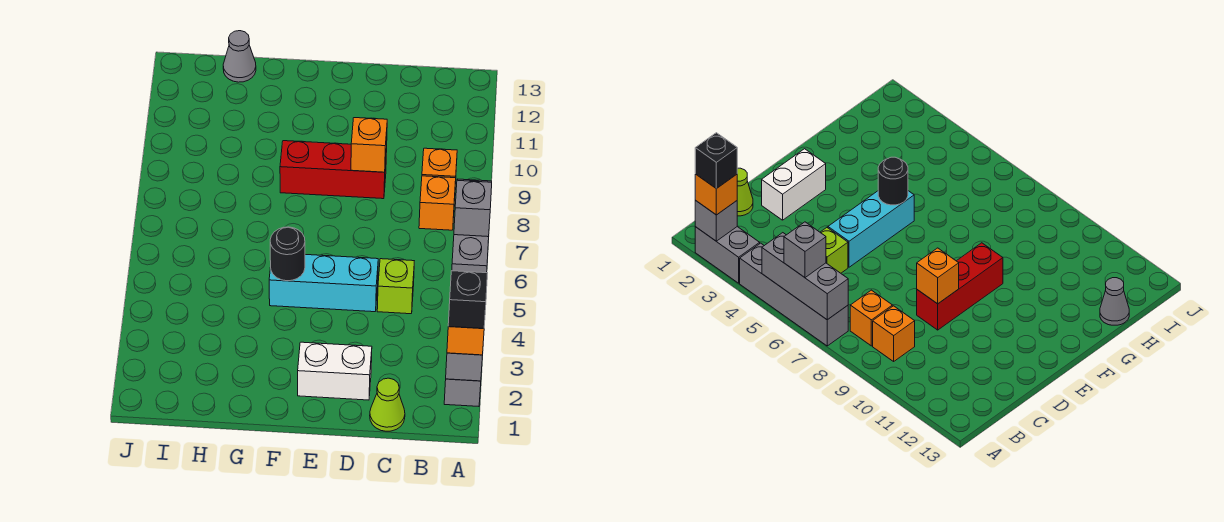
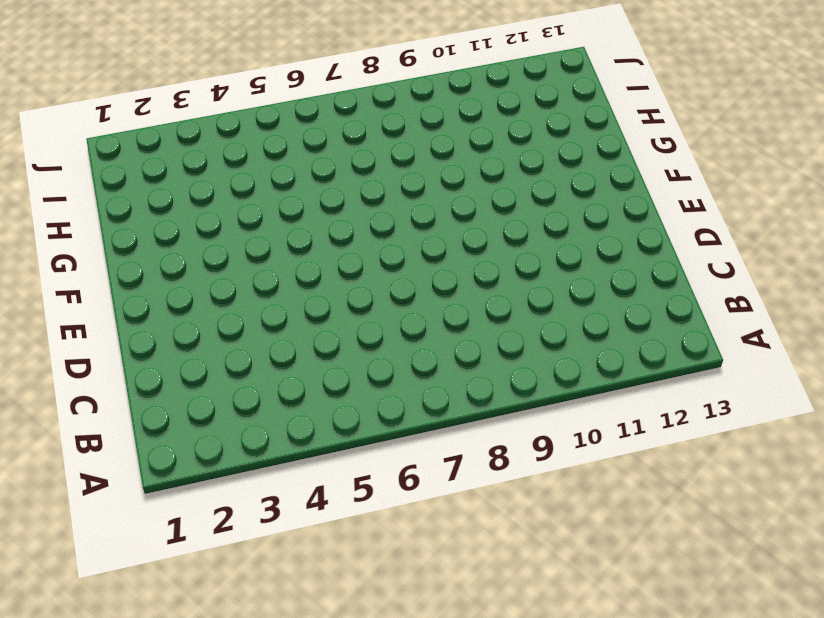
none -> grey brick A2:A3 level 1
none -> grey brick A4:A7 level 1
none -> orange brick B8 level 1

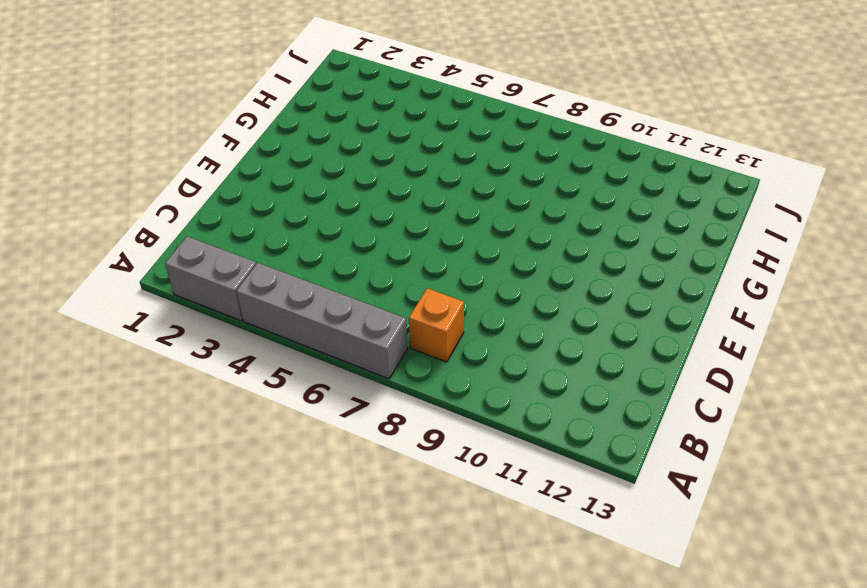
none -> orange brick B9 level 1
none -> lime cone C1 level 1
none -> lime brick C5 level 1

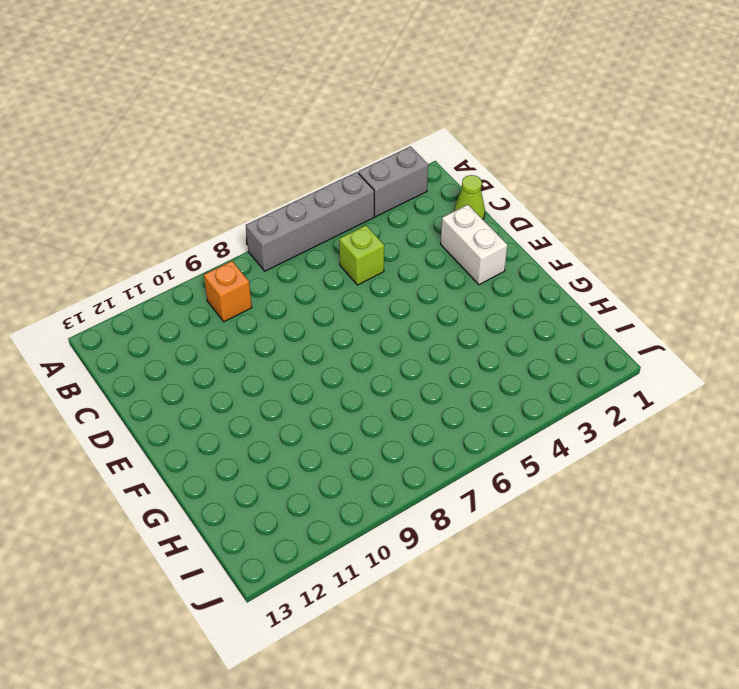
none -> orange brick B8 level 1
none -> cyan brick D5:F5 level 1
none -> red brick D9:F9 level 1

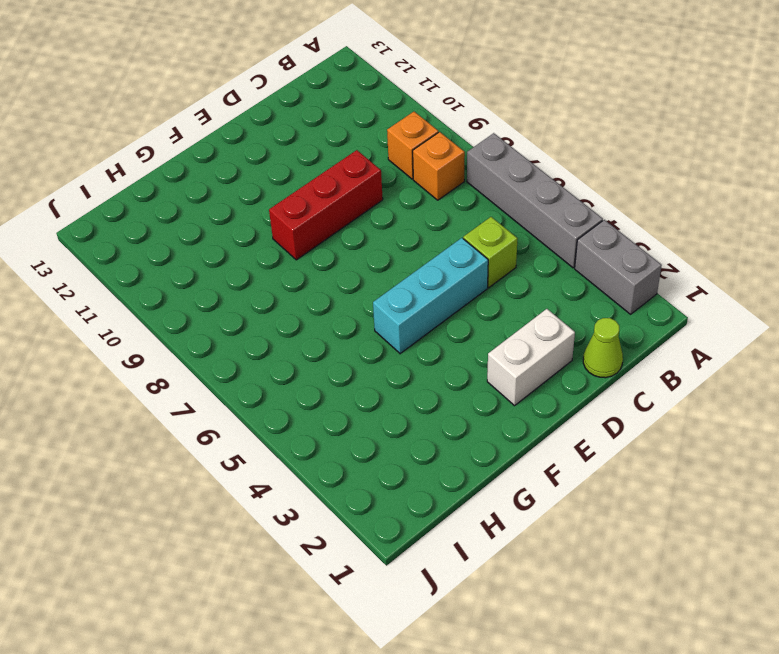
none -> grey cone H13 level 1
none -> grey brick A2 level 2
none -> grey brick A5:A7 level 2

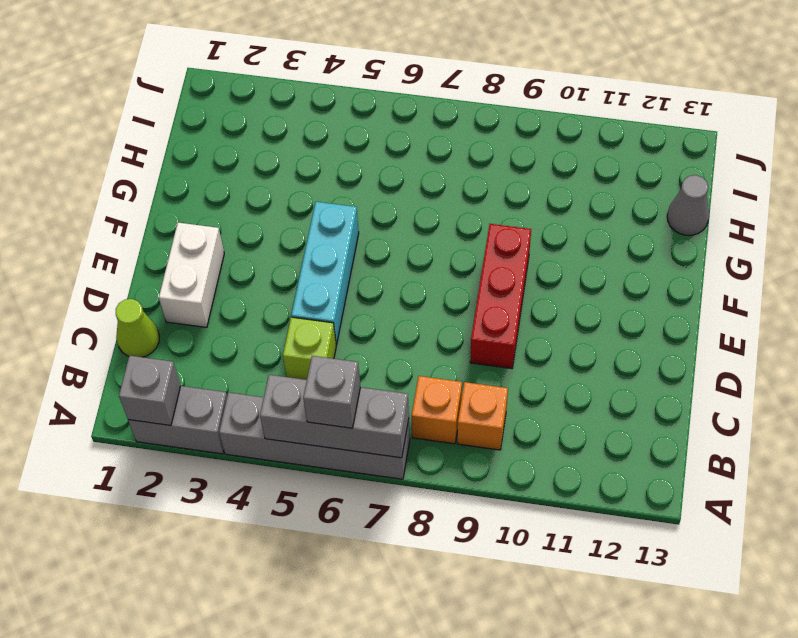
none -> orange brick D9 level 2
none -> black round brick F5 level 2
none -> orange brick A2 level 3

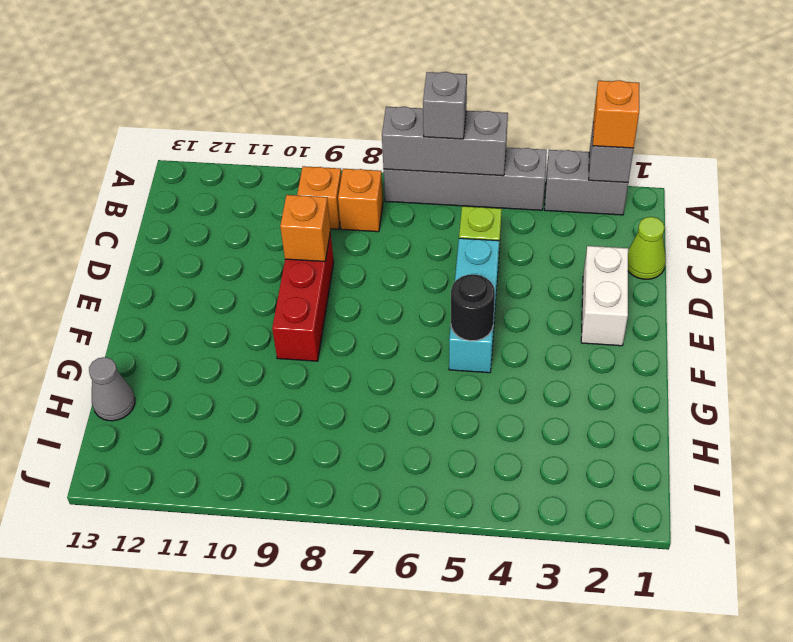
none -> black brick A2 level 4

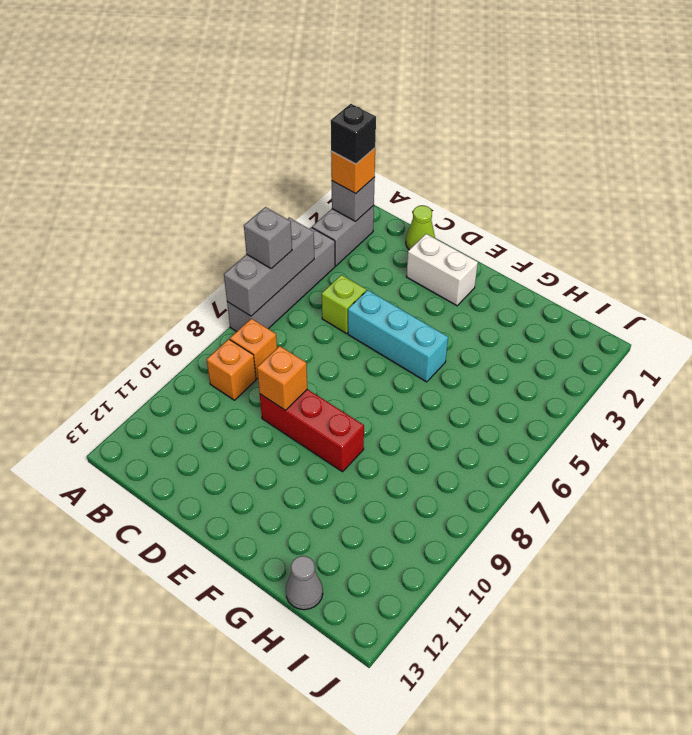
none -> black round brick F5 level 2

